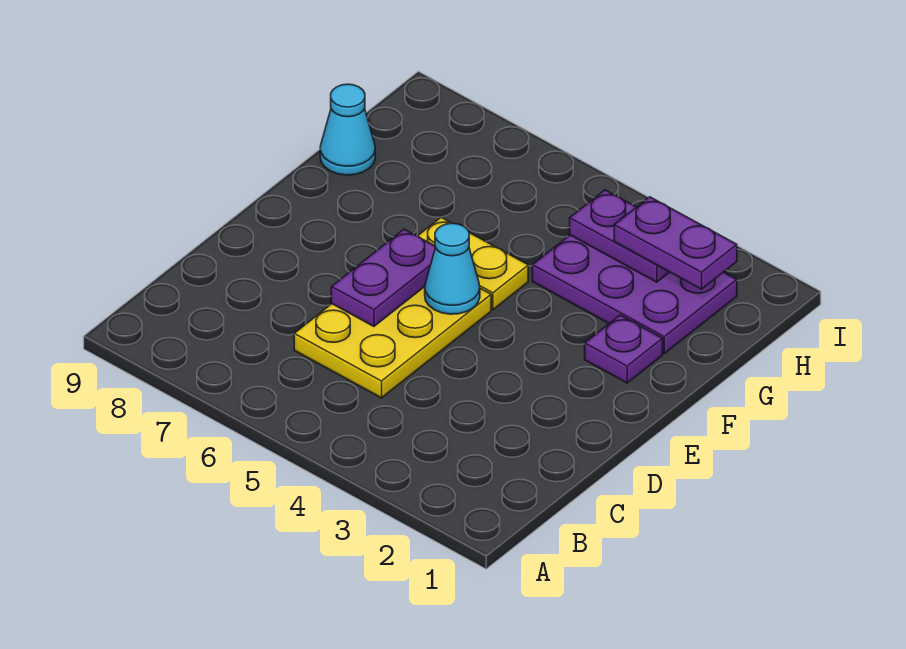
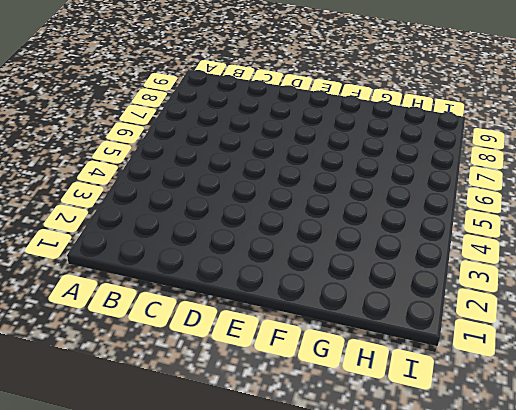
none -> yellow plate C5:E6 level 1
none -> purple plate F2 level 1

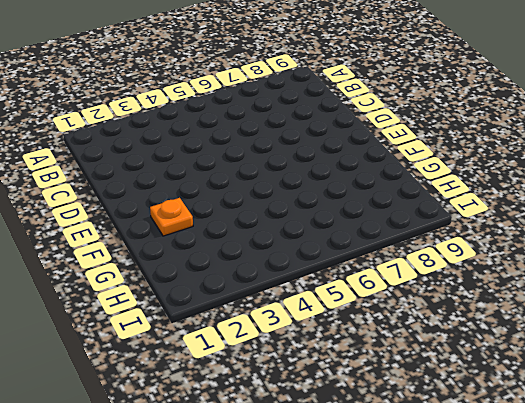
orange plate F2 level 1 -> purple plate F2 level 1
none -> yellow plate C5:E6 level 1
none -> yellow plate F5:F6 level 1

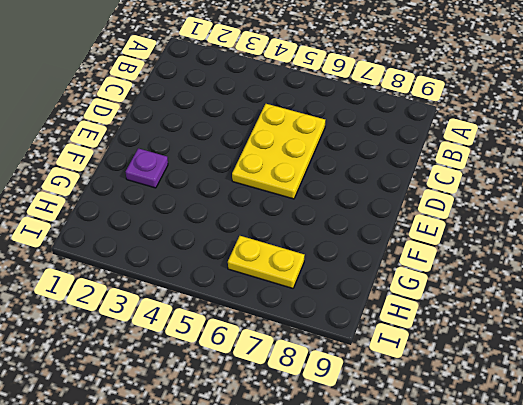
yellow plate H6:H7 level 1 -> yellow plate F5:F6 level 1
none -> purple plate G2:H4 level 1
none -> cyan cone G9 level 1

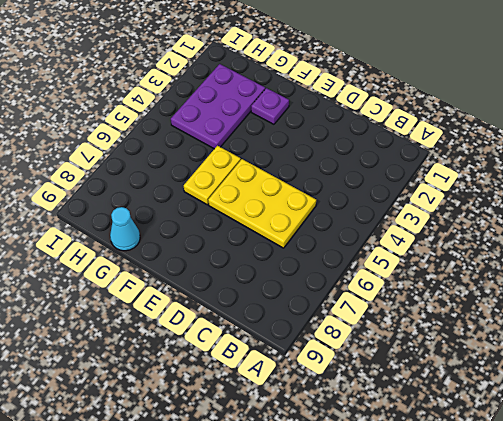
none -> purple plate D6:E6 level 2
none -> cyan cone E5 level 2

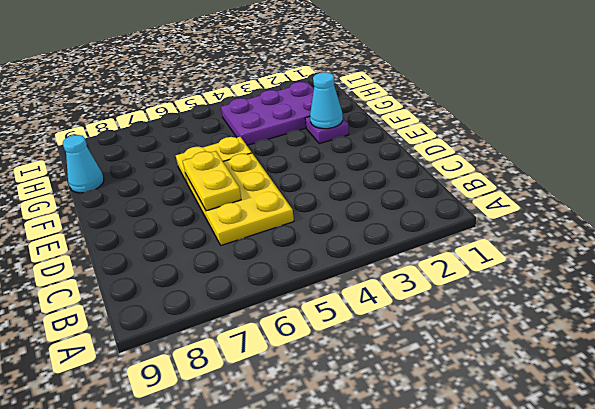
yellow plate D6:E6 level 2 -> purple plate D6:E6 level 2
cyan cone F2 level 2 -> cyan cone E5 level 2
none -> purple plate H3:H4 level 2
none -> purple plate H2:H3 level 3

